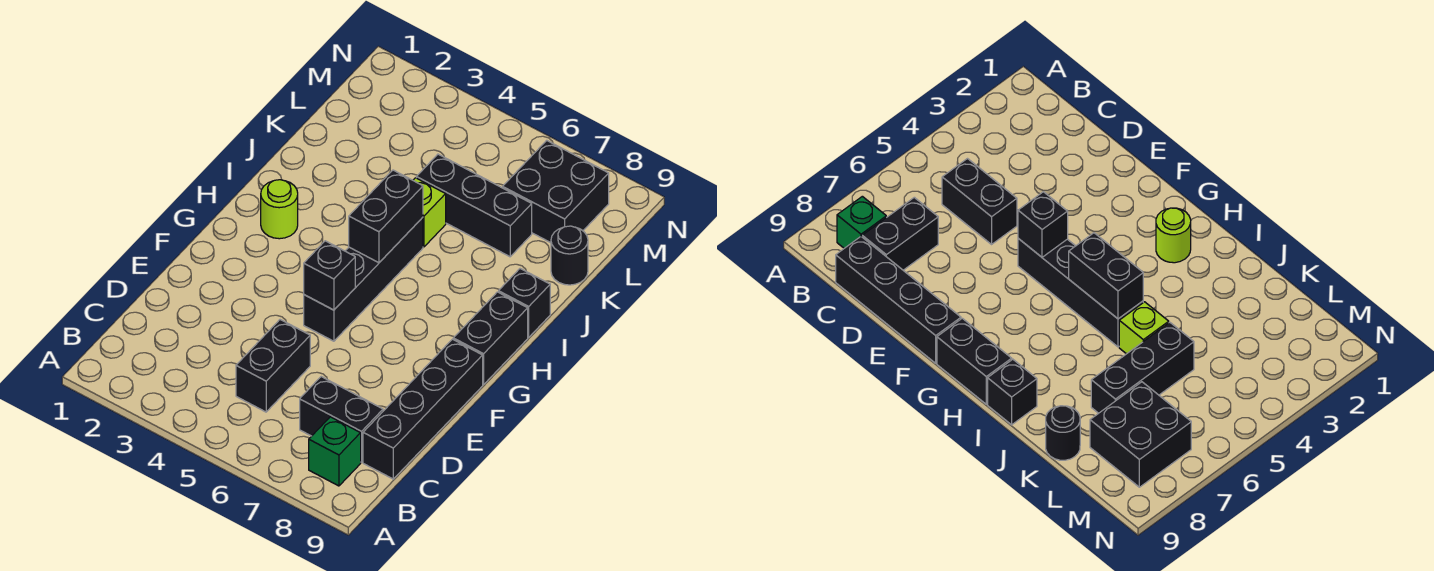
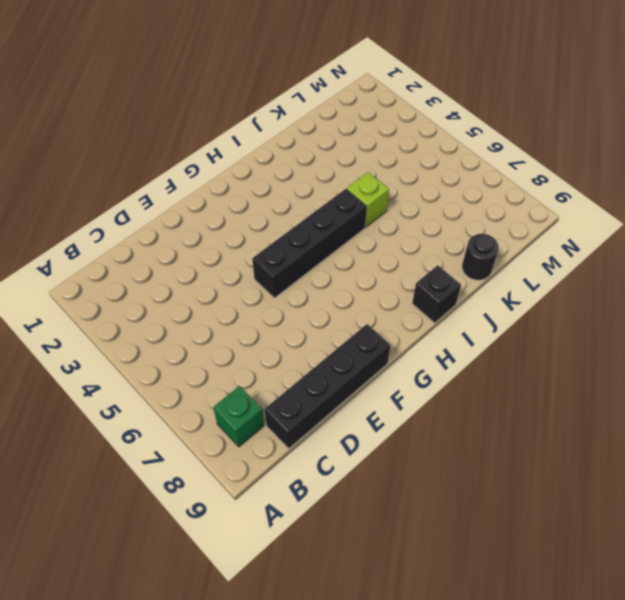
none -> black brick C5:D5 level 1
none -> black brick C7:C8 level 1
none -> black brick G9:H9 level 1

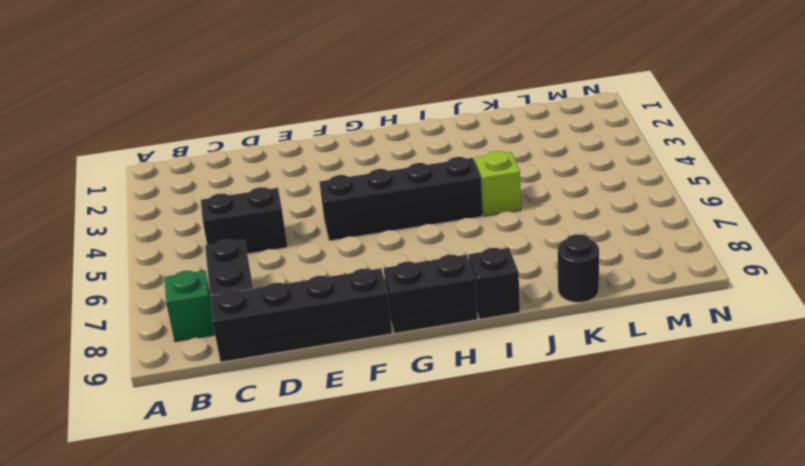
none -> lime round brick H2 level 1
none -> black brick K5:K7 level 1
none -> black brick L7:M8 level 1

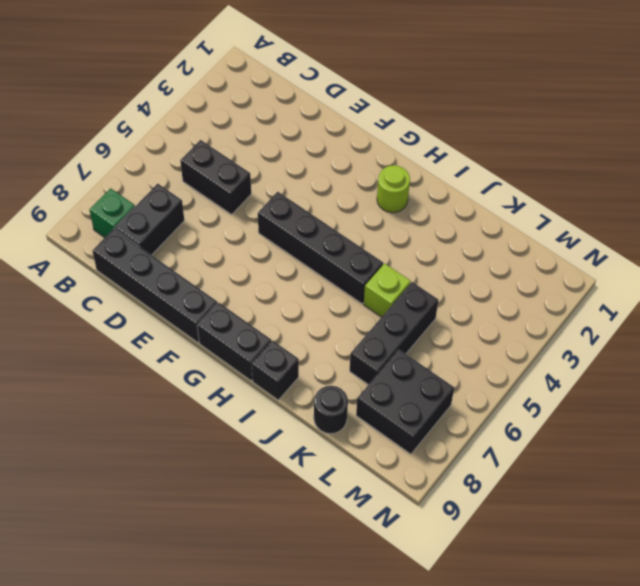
none -> black brick F5 level 2
none -> black brick H5:I5 level 2

